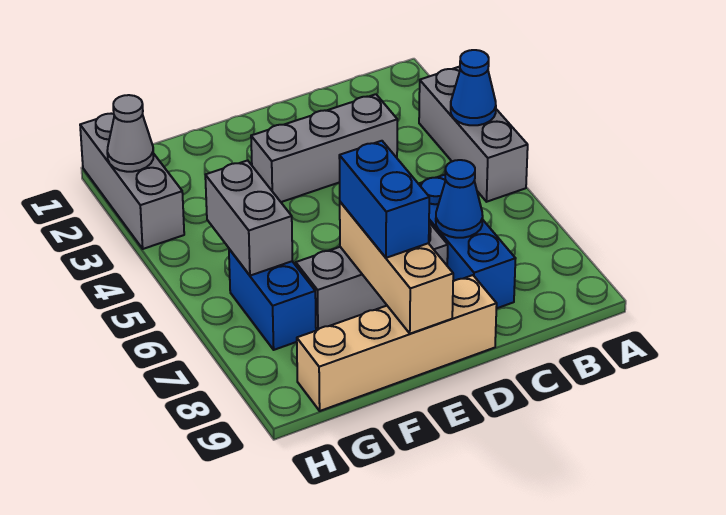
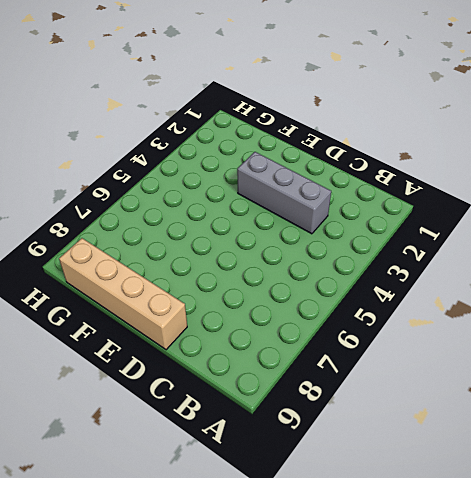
none -> grey brick A3:A5 level 1
none -> blue brick C6:C8 level 1
none -> grey brick D7:F7 level 1

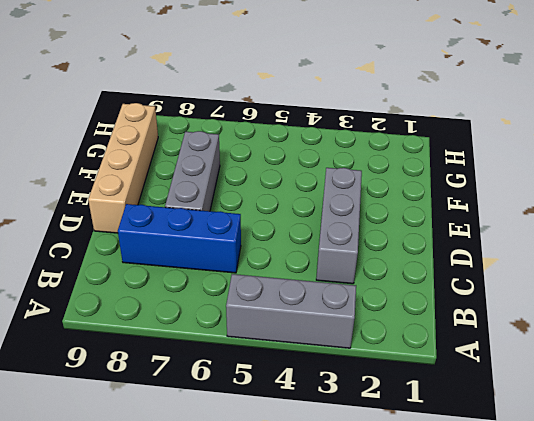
none -> blue brick G6:G7 level 1
none -> grey brick H1:H3 level 1
none -> blue cone A4 level 2

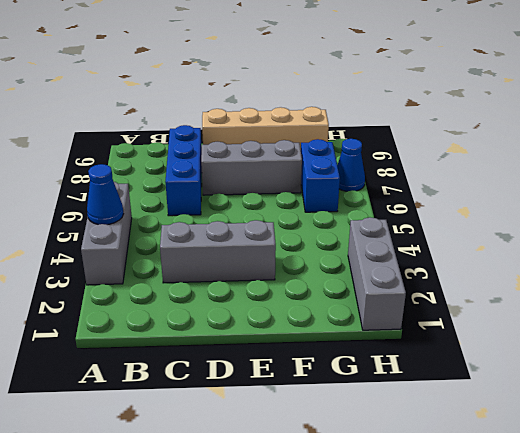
blue cone H7 level 1 -> blue cone C7 level 2
none -> tan brick E7:E9 level 2
none -> grey brick G5:G6 level 2
none -> grey cone H2 level 2

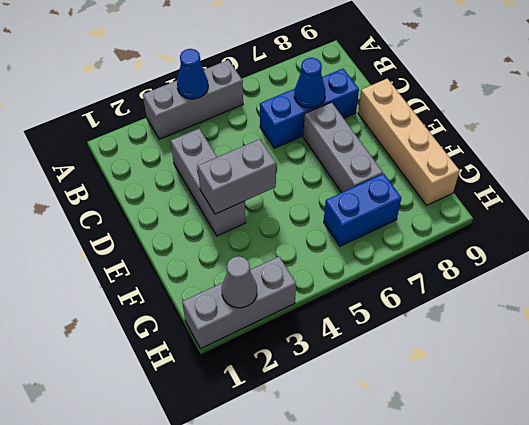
grey brick E3:E4 level 2 -> grey brick G5:G6 level 2
none -> tan brick E7:E9 level 2
none -> blue brick E7:E8 level 3

